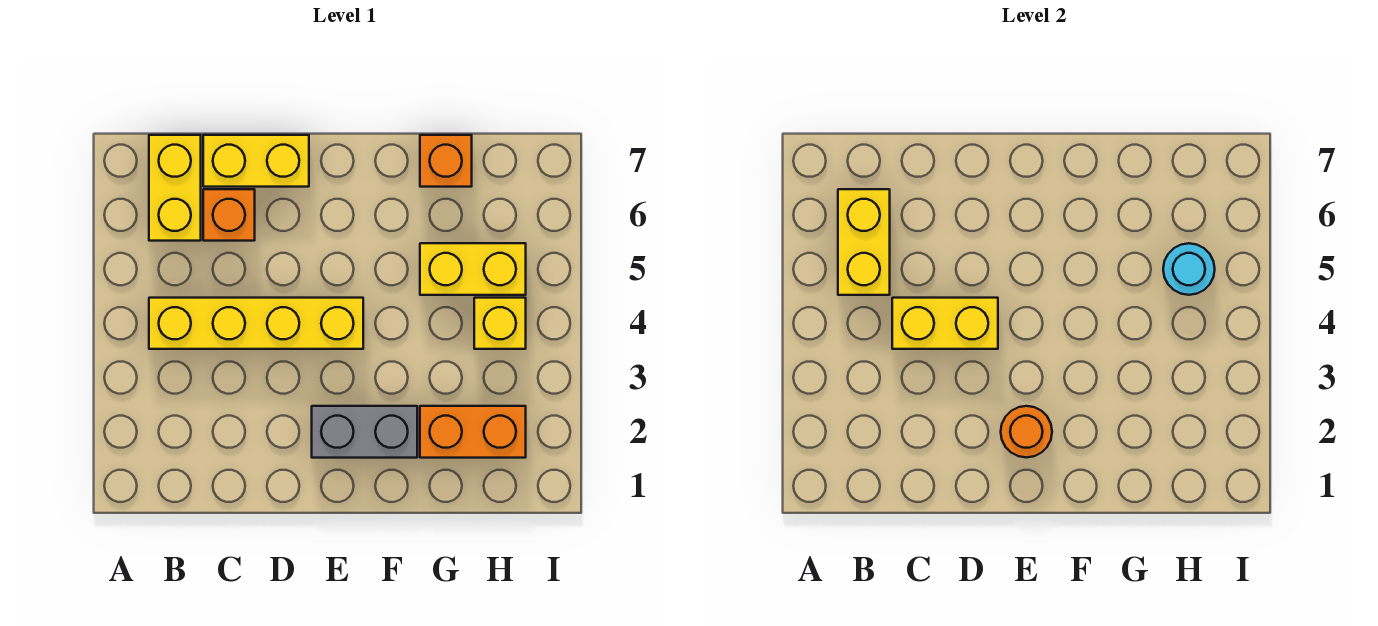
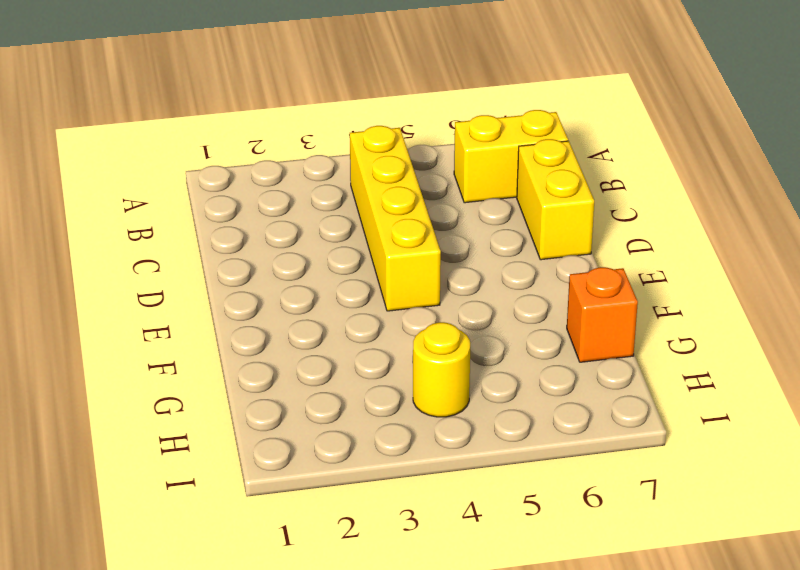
yellow round brick H4 level 1 -> yellow brick H4 level 1
none -> orange brick C6 level 1
none -> grey brick E2:F2 level 1
none -> orange brick G2:H2 level 1

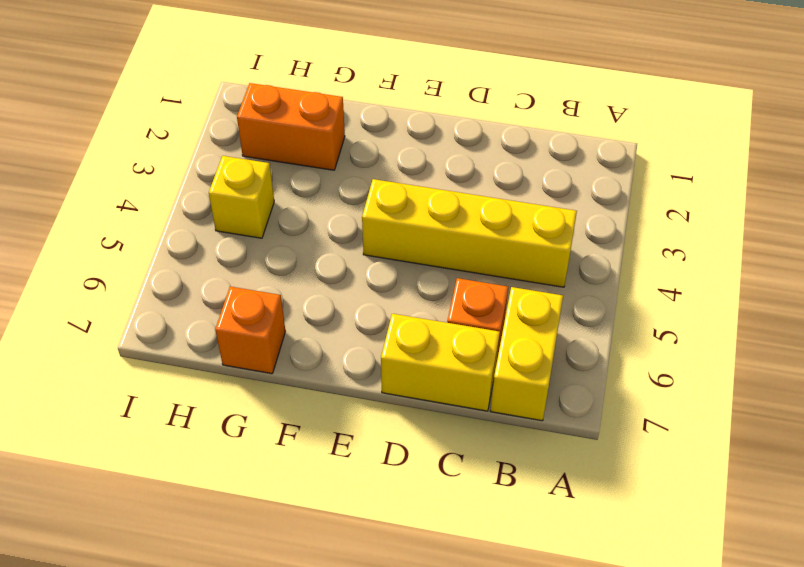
none -> grey brick E2:F2 level 1
none -> yellow brick G5:H5 level 1
none -> yellow brick B5:B6 level 2

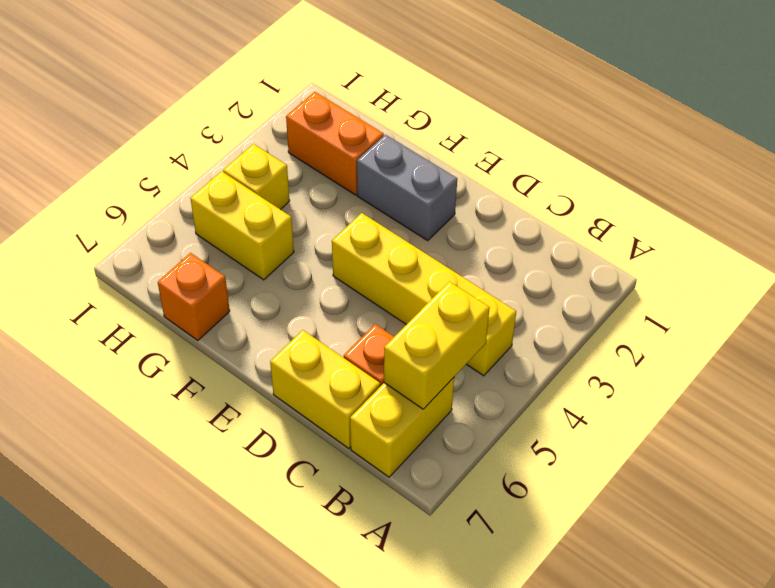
none -> yellow brick C4:D4 level 2
none -> orange round brick E2 level 2
none -> cyan round brick H5 level 2

